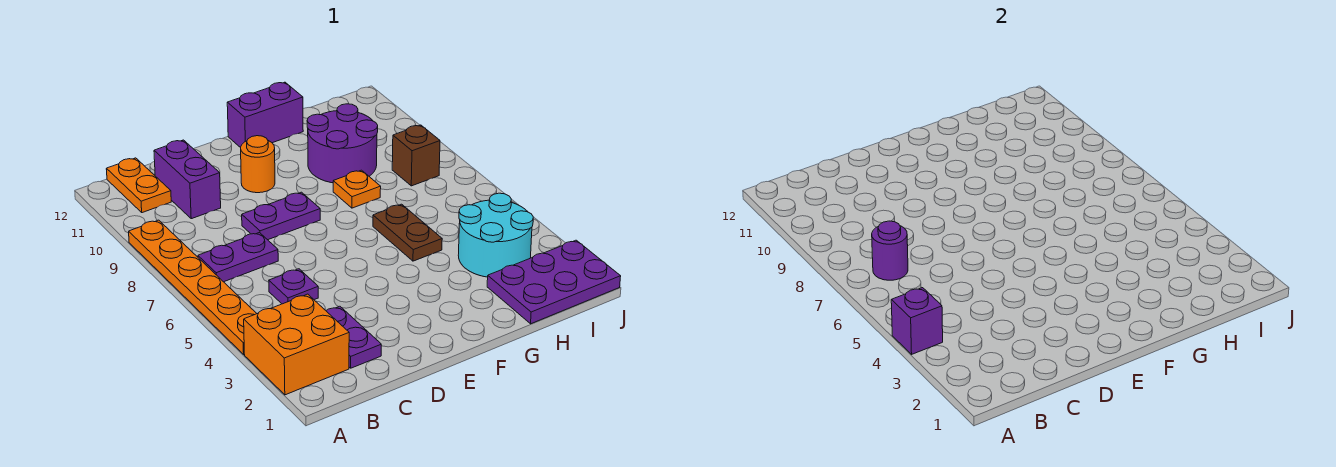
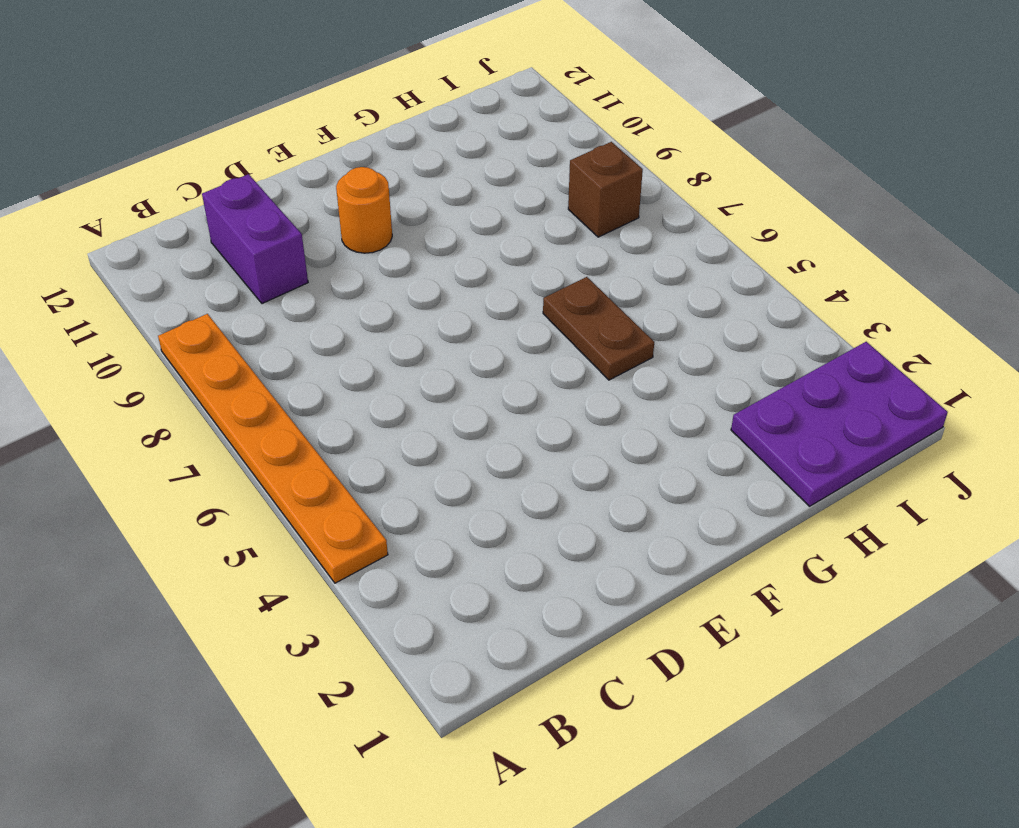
none -> orange brick A2:B3 level 1
none -> purple plate B7:C7 level 1
none -> orange plate B11:B12 level 1

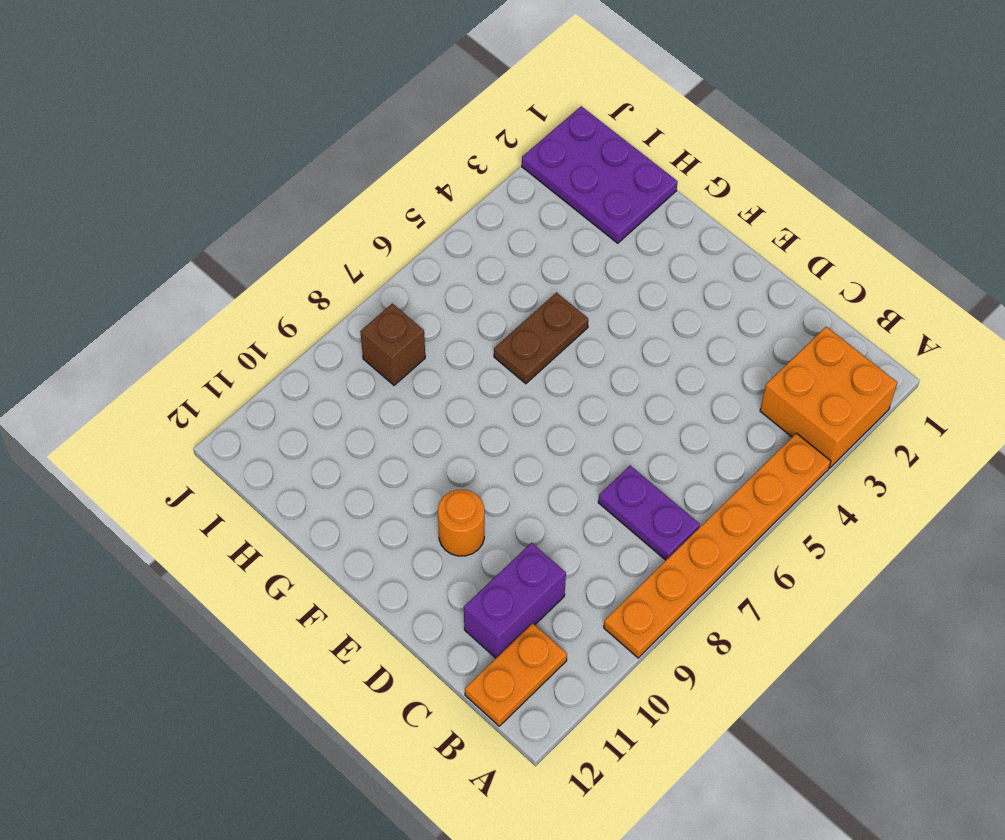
none -> purple plate C2:C3 level 1
none -> purple plate C5 level 1
none -> purple plate D8:E8 level 1

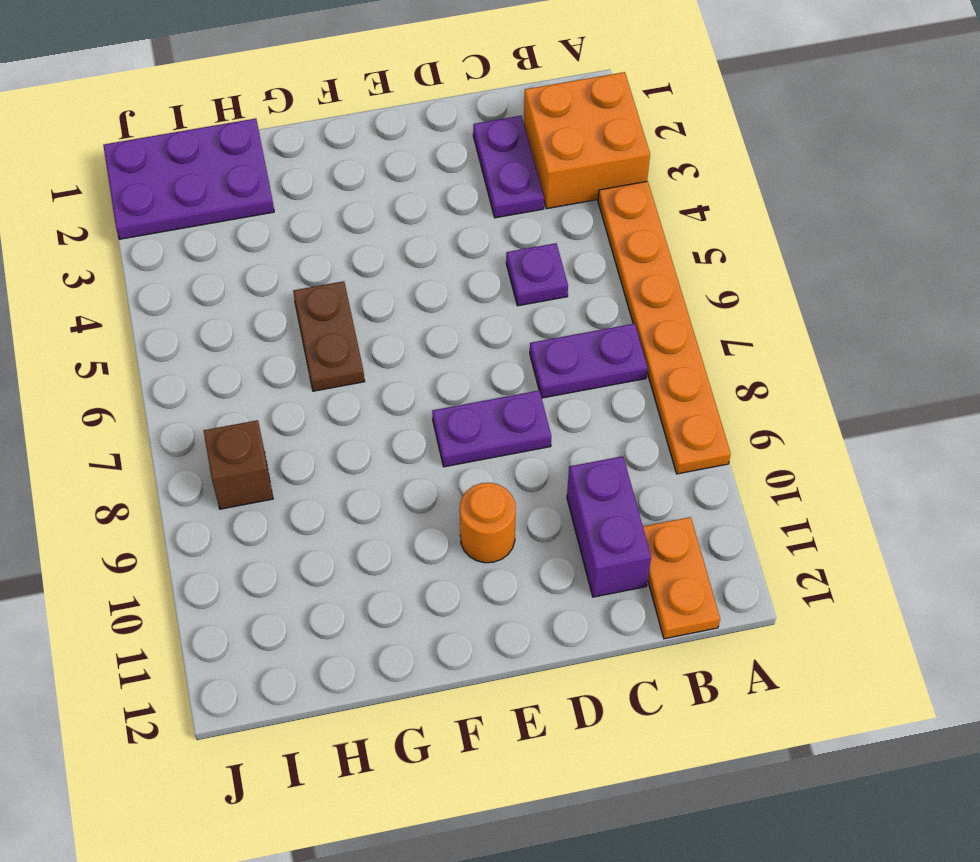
none -> purple brick F12:G12 level 1
none -> orange plate G8 level 1
none -> purple round brick G9:H10 level 1

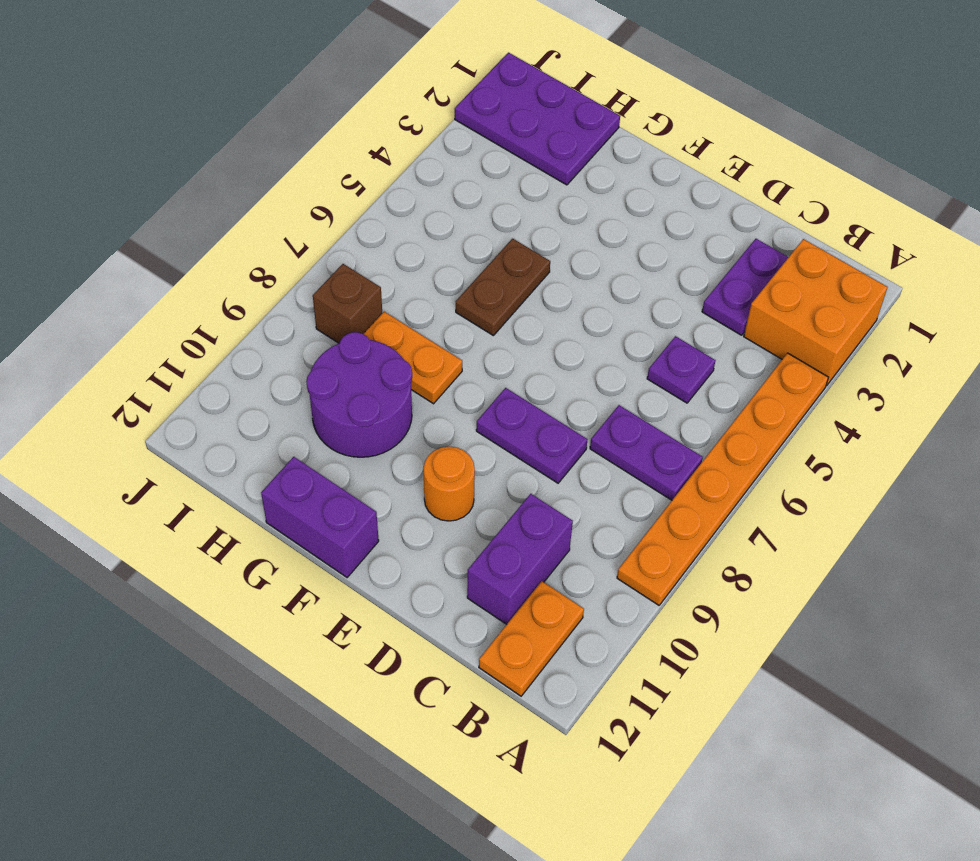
orange plate G8:H8 level 1 -> orange plate G8 level 1
none -> cyan round brick H3:I4 level 1
none -> purple brick A4 level 2
none -> purple round brick B7 level 2

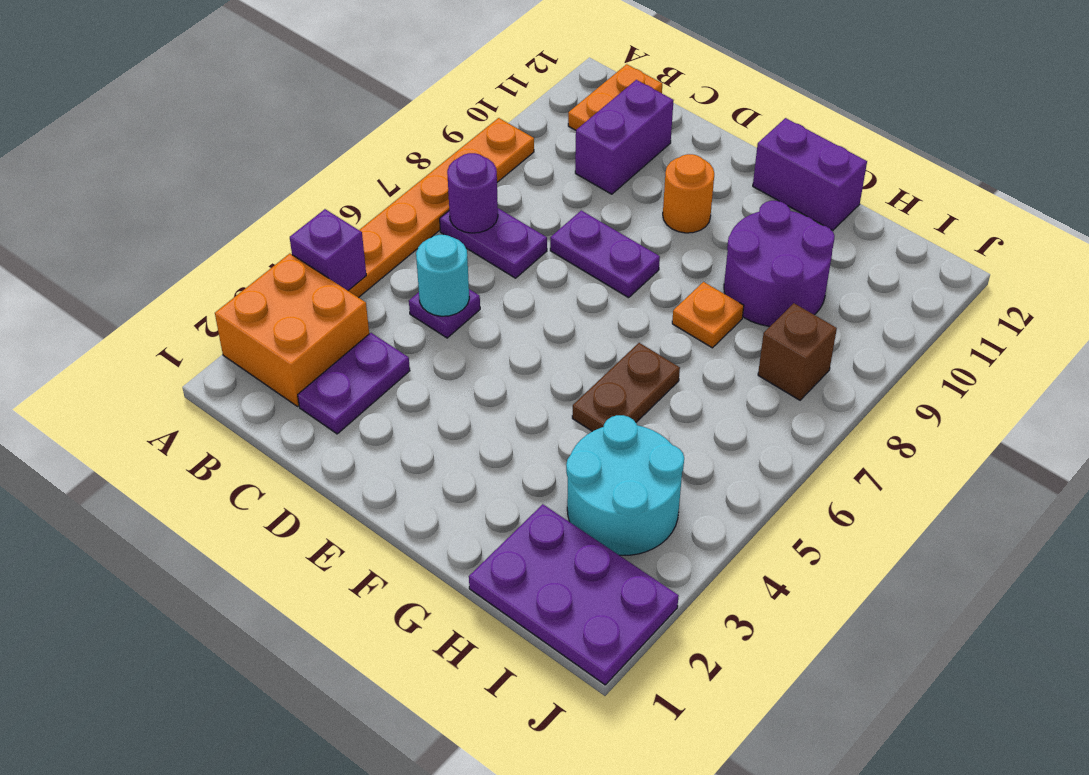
cyan round brick C5 level 2 -> none

